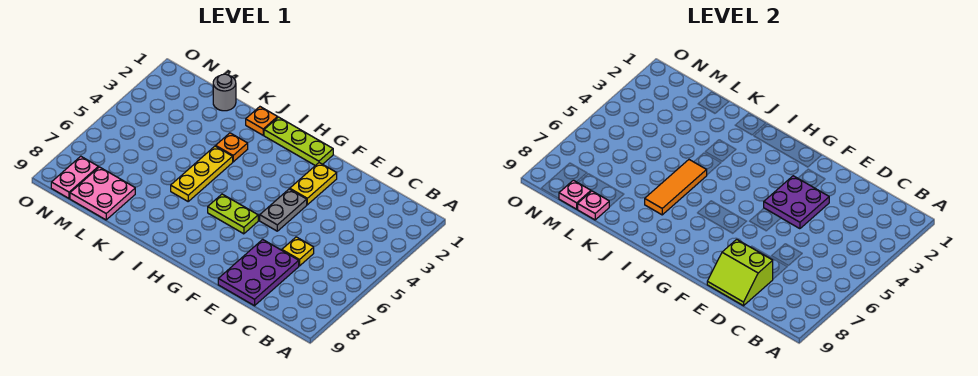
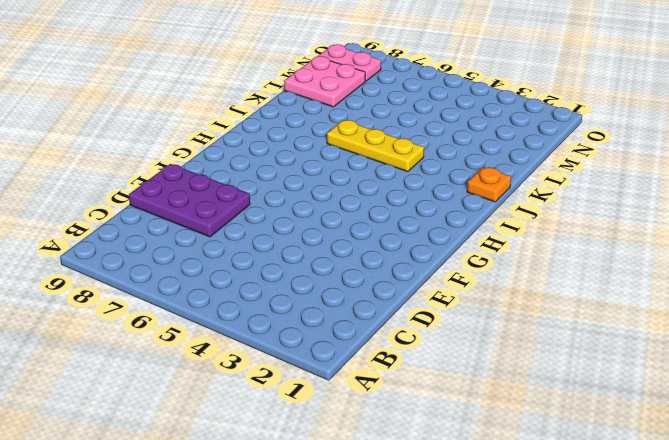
none -> yellow plate D6 level 1
none -> yellow plate F2:F3 level 1
none -> grey plate F4:F5 level 1

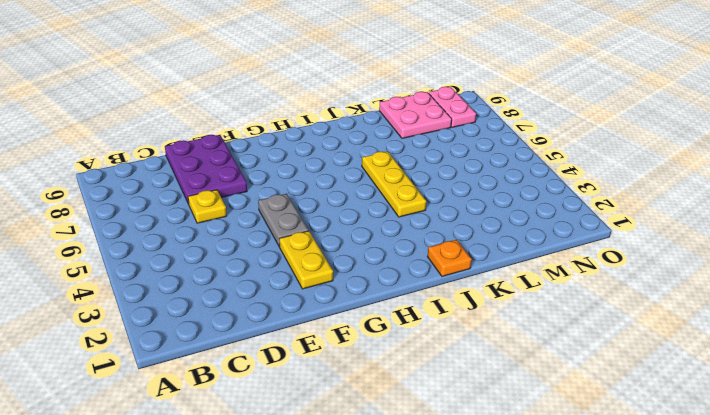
none -> lime plate G1:I1 level 1
none -> lime plate G6:H6 level 1
none -> orange plate J3 level 1

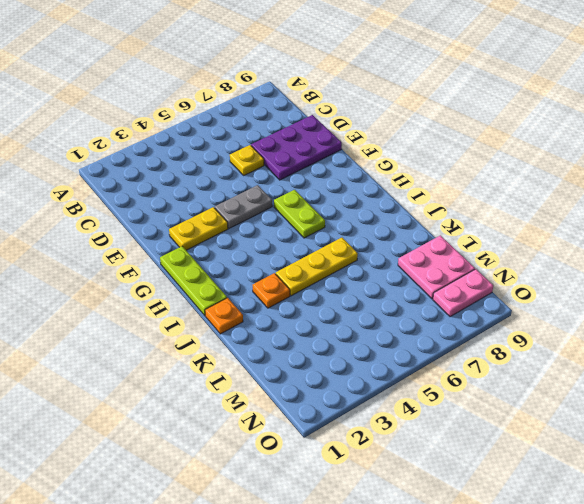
none -> grey round brick L1 level 1
none -> lime slope D8:E9 level 2 top 8
none -> purple plate E3:F4 level 2

